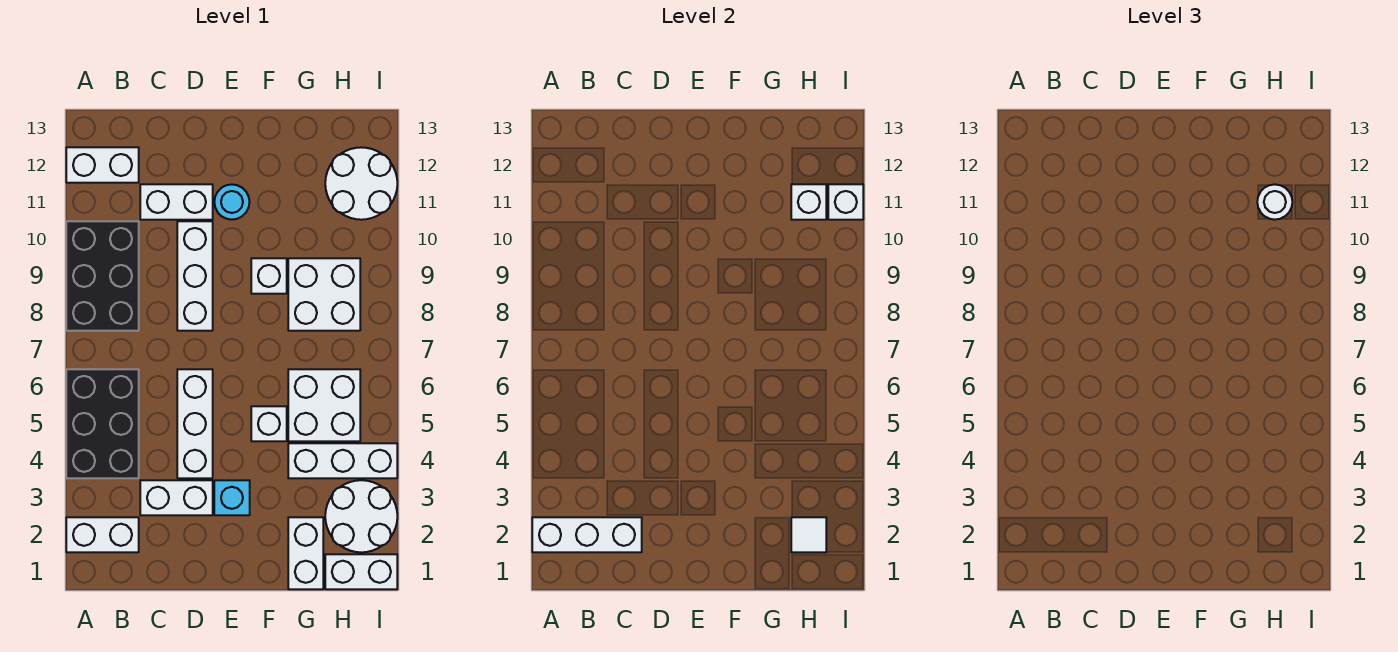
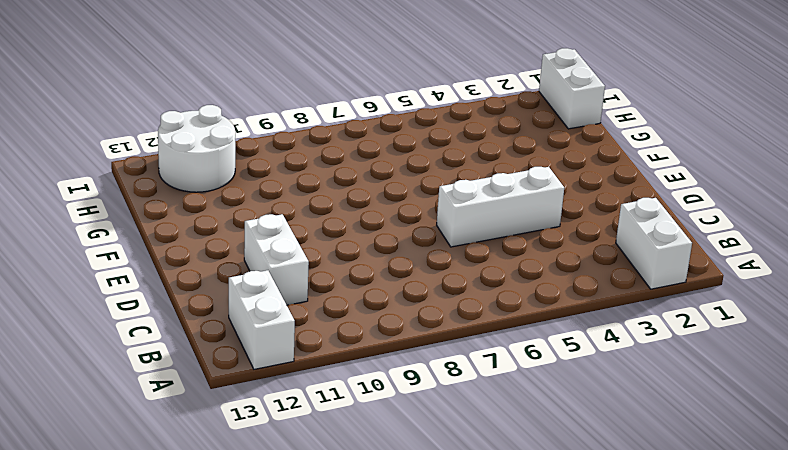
none -> black brick A4:B6 level 1
none -> black brick A8:B10 level 1
none -> white brick C3:D3 level 1

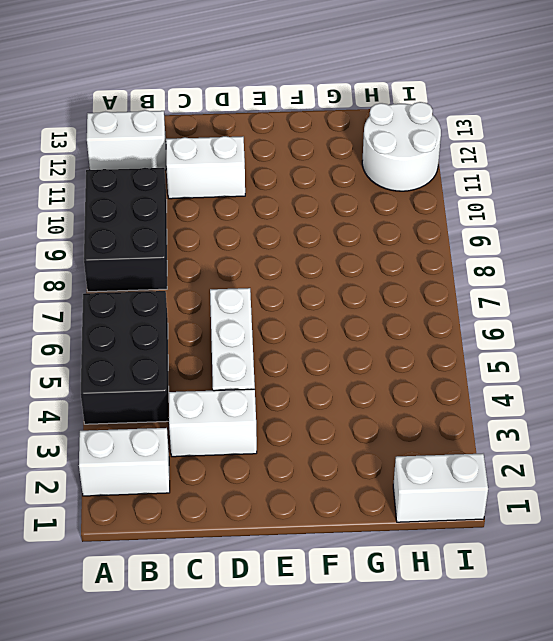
none -> white brick D8:D10 level 1
none -> cyan brick E3 level 1
none -> cyan round brick E11 level 1

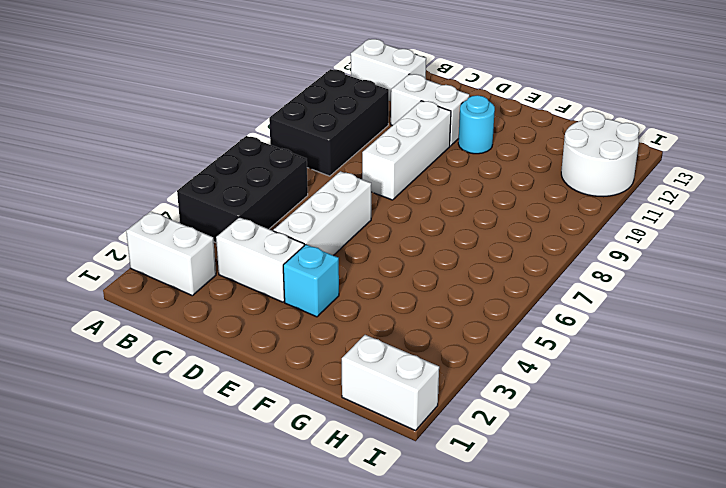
none -> white brick F5 level 1
none -> white brick F9 level 1
none -> white brick G1:G2 level 1

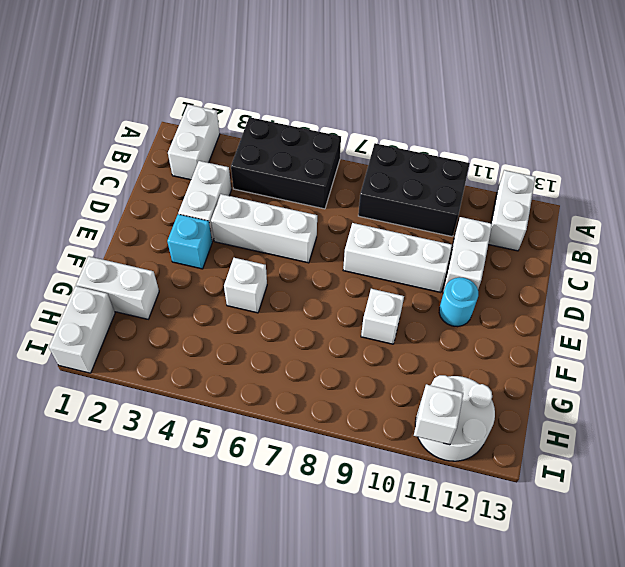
none -> white brick G4:I4 level 1
none -> white brick G5:H6 level 1
none -> white brick G8:H9 level 1

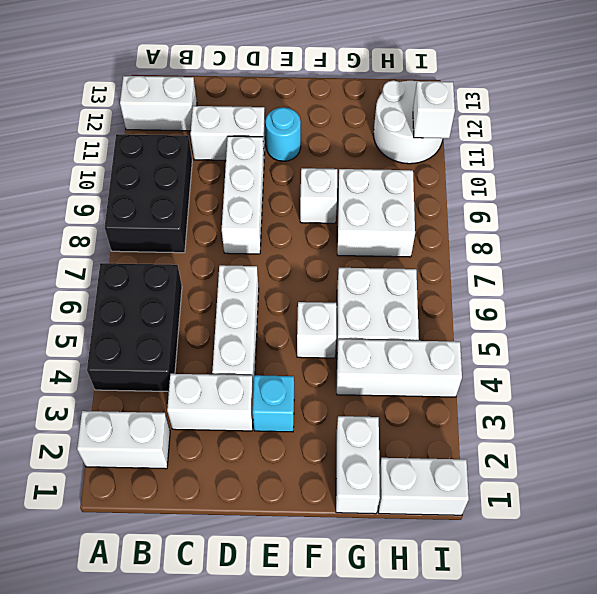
none -> white round brick H2:I3 level 1
none -> white brick A2:C2 level 2
none -> white tile H2 level 2

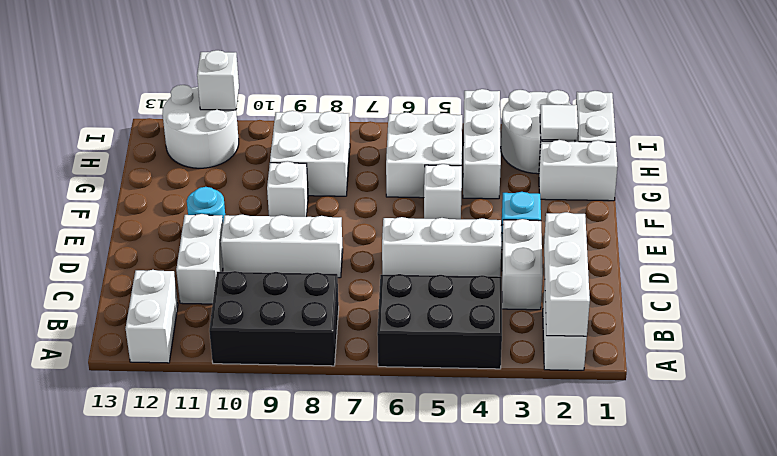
none -> white brick H11 level 2
none -> white round brick H11 level 3

